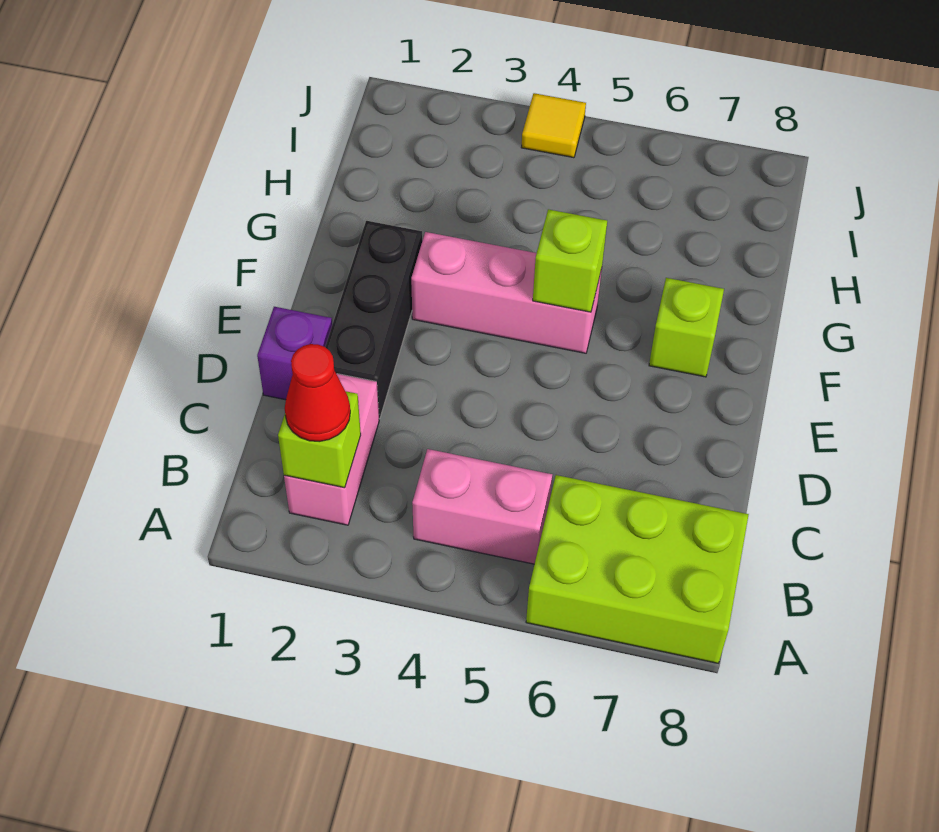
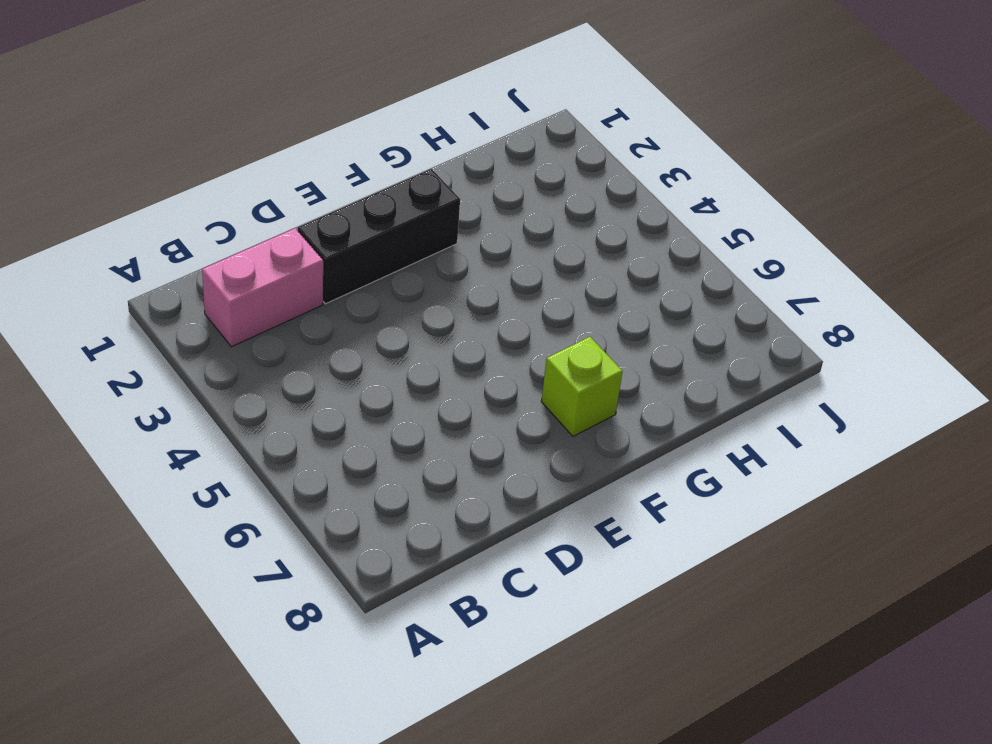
none -> lime brick A6:B8 level 1
none -> pink brick B4:B5 level 1

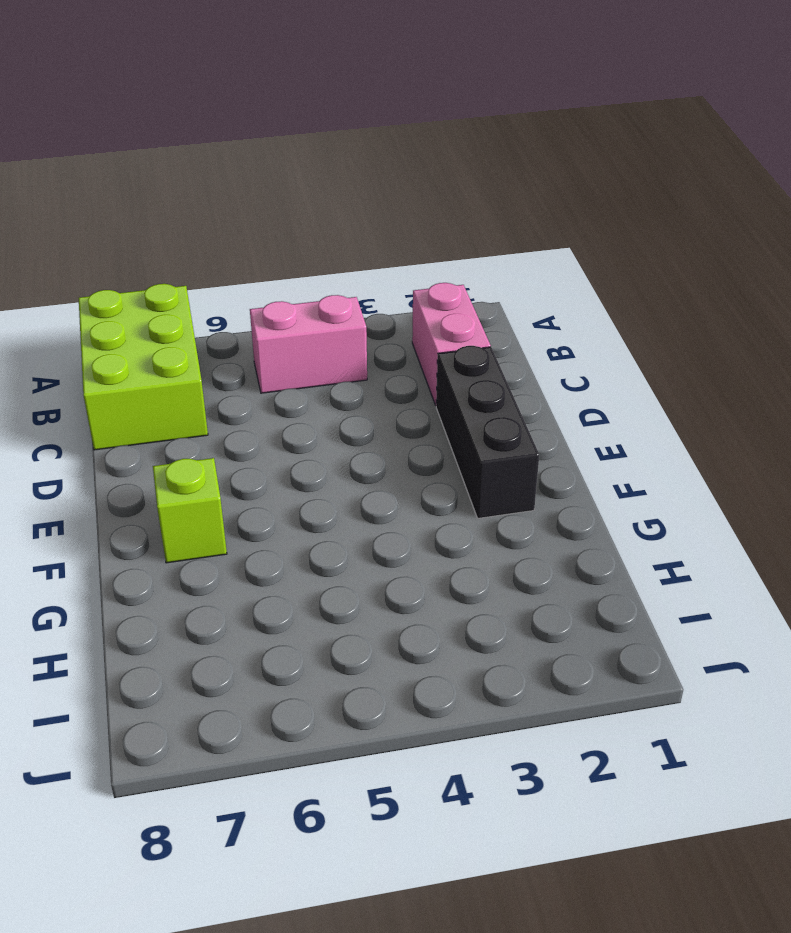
lime brick A7:C8 level 1 -> lime brick A6:B8 level 1
none -> purple brick D1 level 1
none -> pink brick F3:F5 level 1

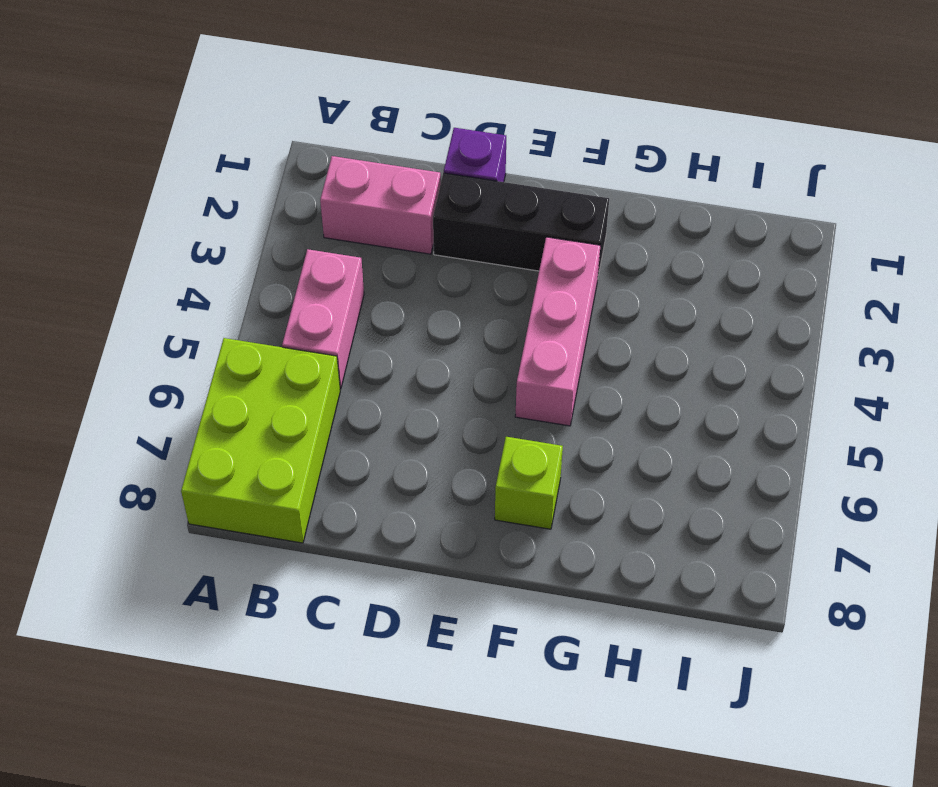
none -> yellow tile J4 level 1
none -> lime brick B2 level 2

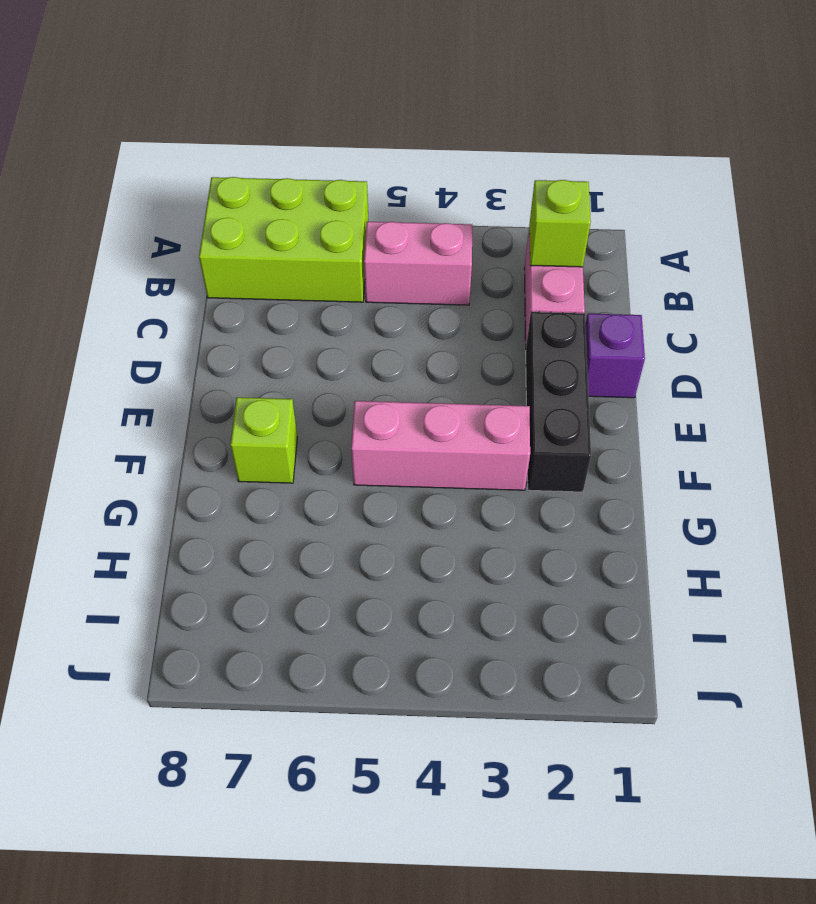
none -> yellow tile J4 level 1
none -> lime brick F5 level 2

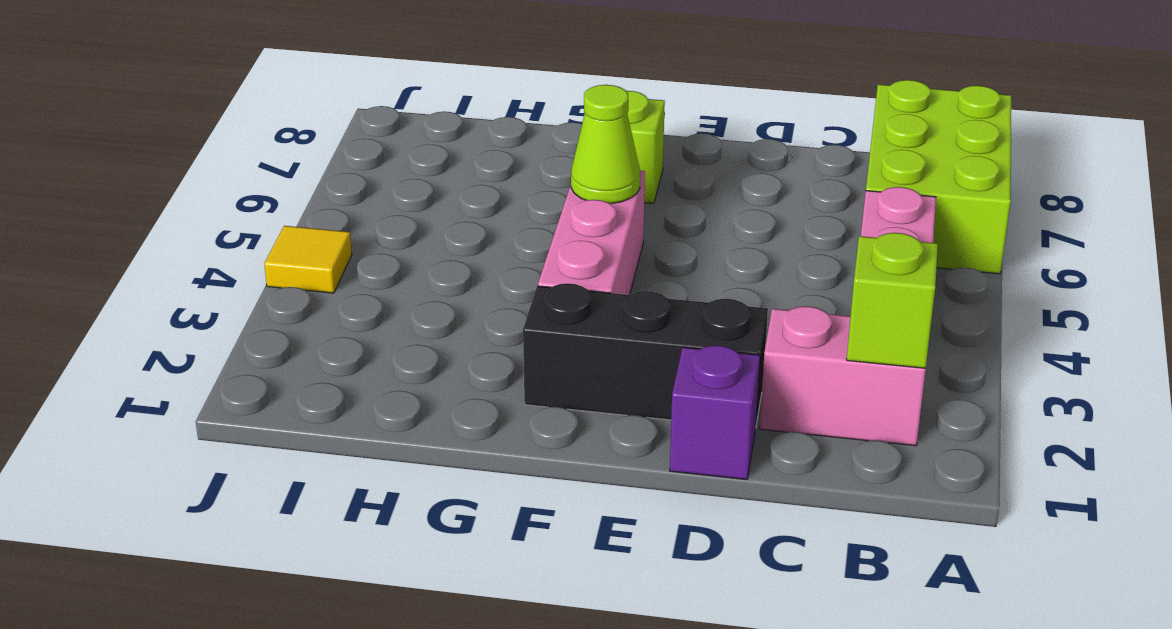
lime cone F5 level 2 -> lime brick F5 level 2
none -> red cone B2 level 3

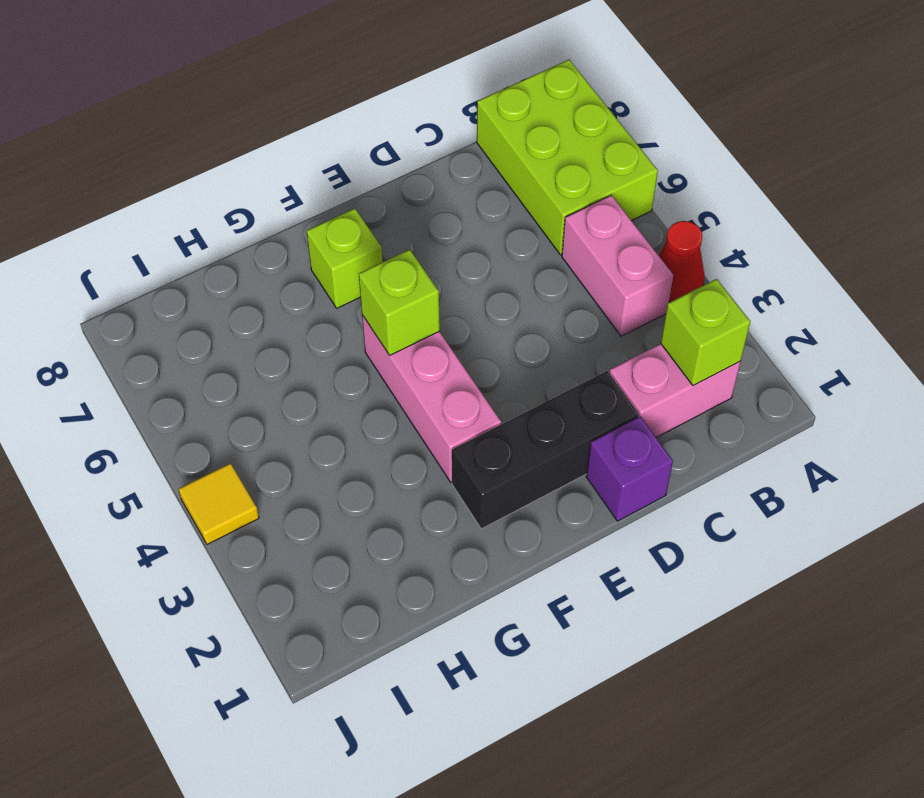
red cone A4 level 1 -> red cone B2 level 3

